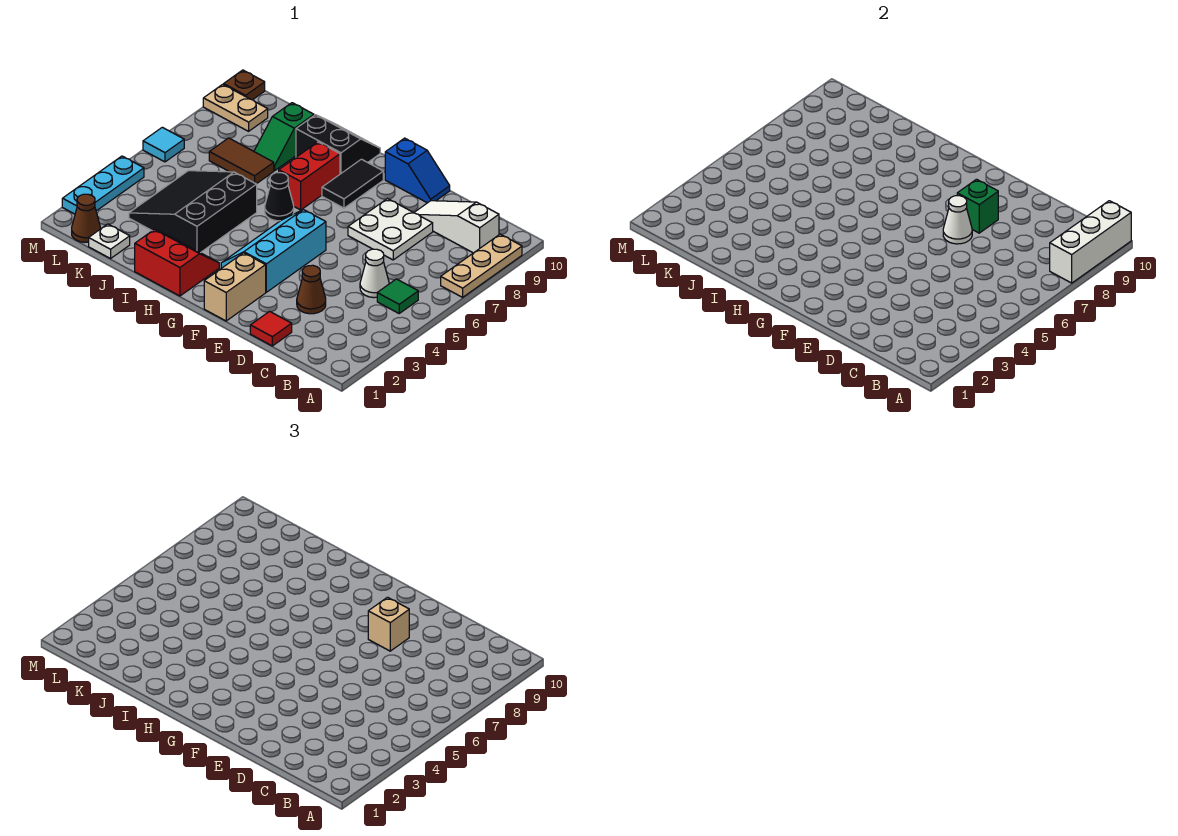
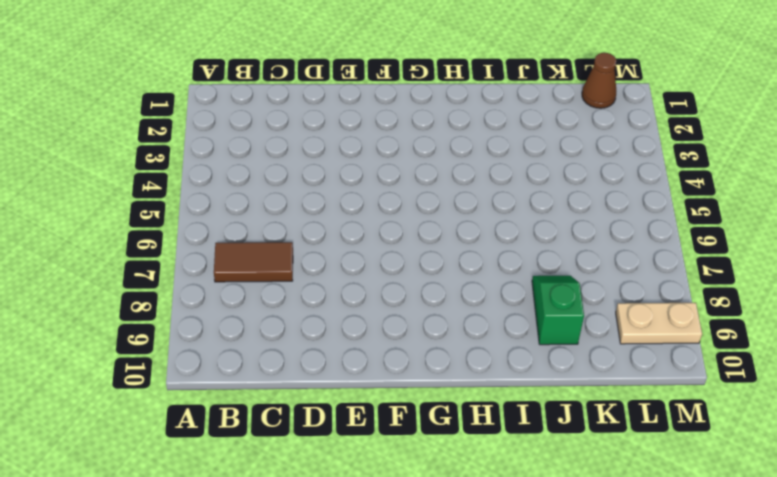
brown tile B7:C7 level 1 -> brown tile J7:K7 level 1
none -> tan plate A7:A9 level 1
none -> green tile B5 level 1
none -> white slope B9:D9 level 1 top B

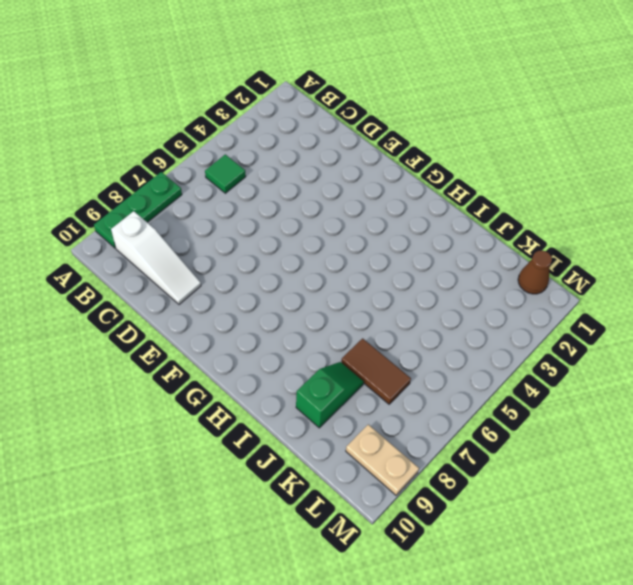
green plate A7:A9 level 1 -> tan plate A7:A9 level 1
none -> white cone C5 level 1
none -> red tile D1 level 1
none -> brown cone D3 level 1

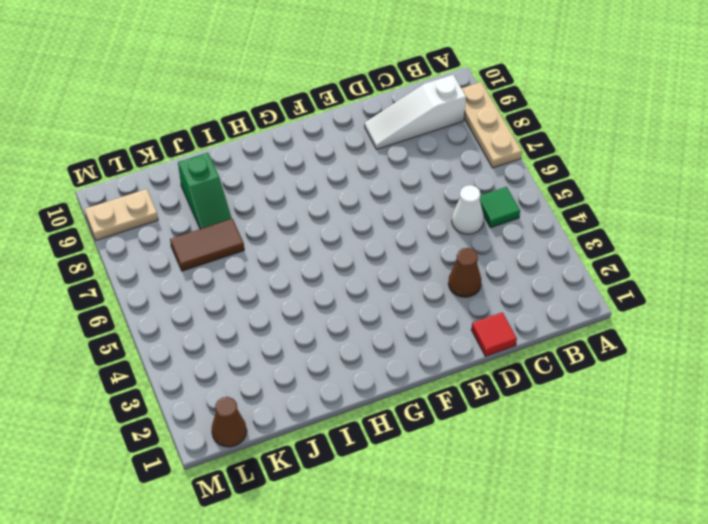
none -> white plate D7:E8 level 1
none -> blue slope E10:F10 level 1 top F
none -> tan brick F1:F2 level 1

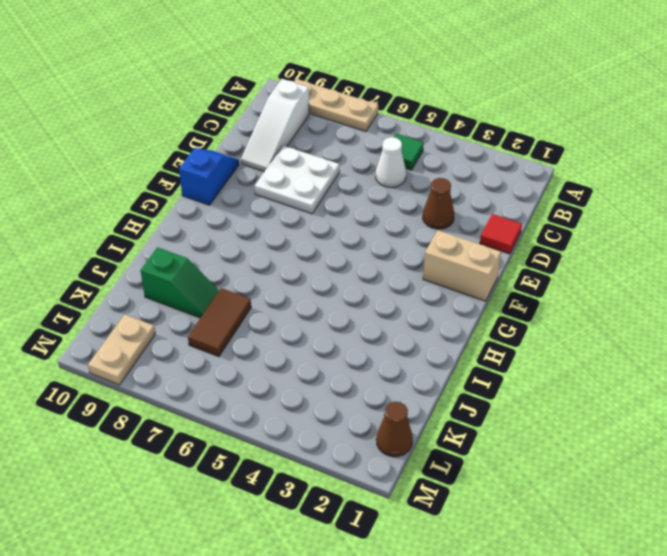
none -> cyan slope F3:G5 level 1 top F
none -> black tile G8:G9 level 1
none -> red slope H1:I2 level 1 top 1

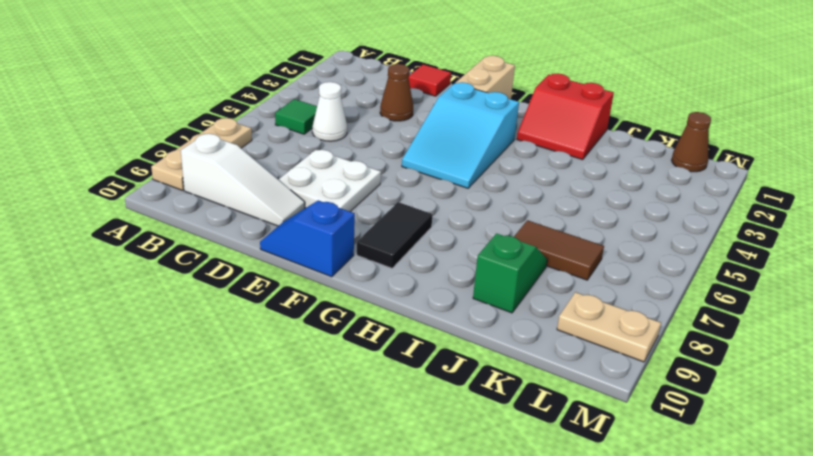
cyan slope F3:G5 level 1 top 3 -> cyan slope F3:G5 level 1 top F
none -> black cone H6 level 1
none -> red brick H7:H8 level 1
none -> black slope H9:I10 level 1 top 9

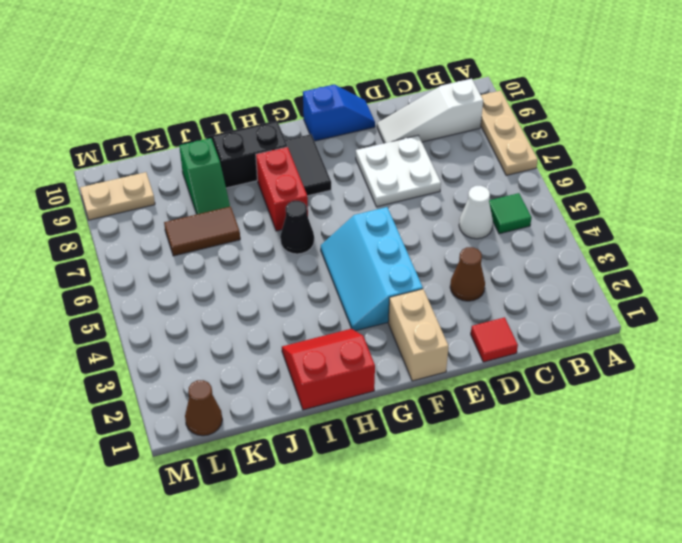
none -> black slope I3:K5 level 1 top I
none -> white plate K1 level 1
none -> cyan plate M2:M4 level 1

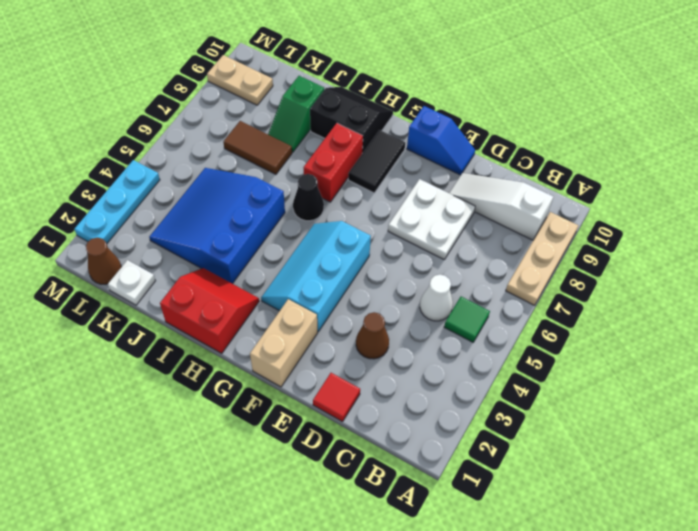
blue slope I3:K5 level 1 top I -> black slope I3:K5 level 1 top I
none -> cyan tile M6 level 1
none -> brown plate M10 level 1
none -> white brick A8:A10 level 2

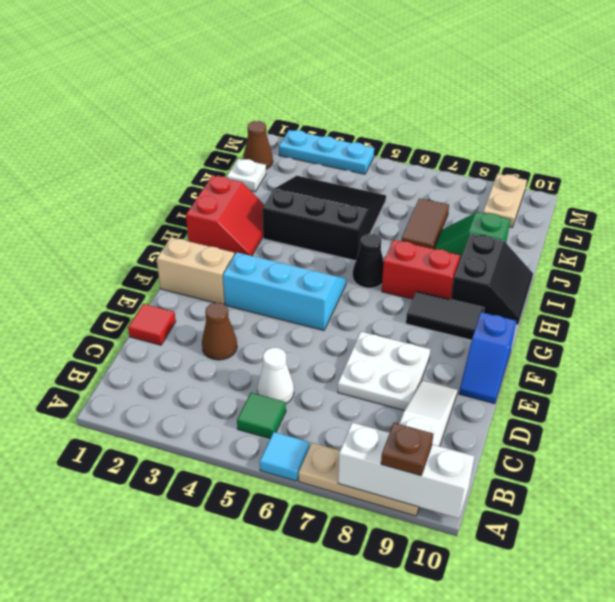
cyan tile A6 level 1 -> cyan tile M6 level 1
brown plate A9 level 3 -> brown plate M10 level 1
none -> white cone E7 level 2
none -> green brick E8 level 2
none -> tan brick E8 level 3

